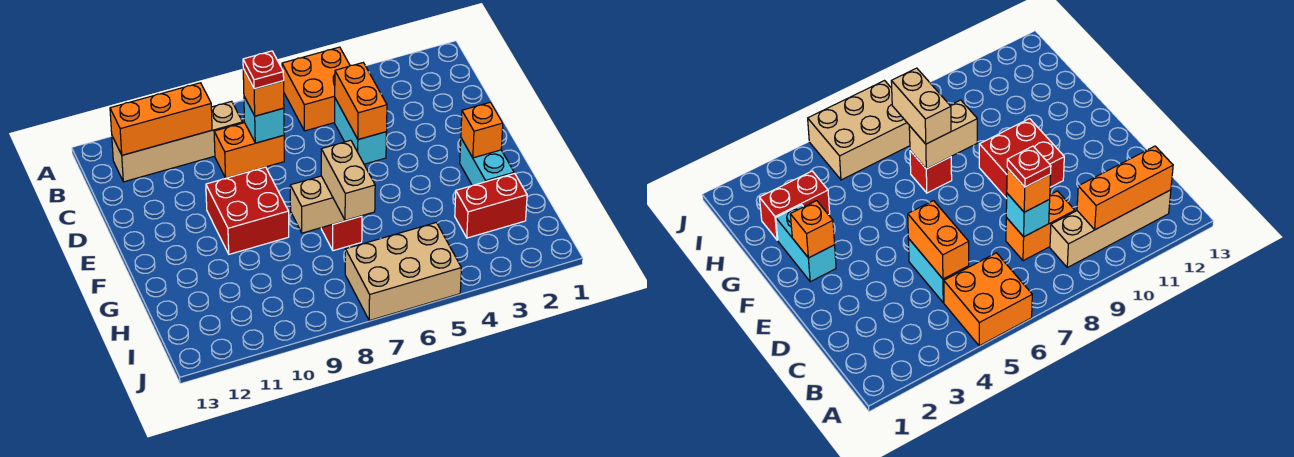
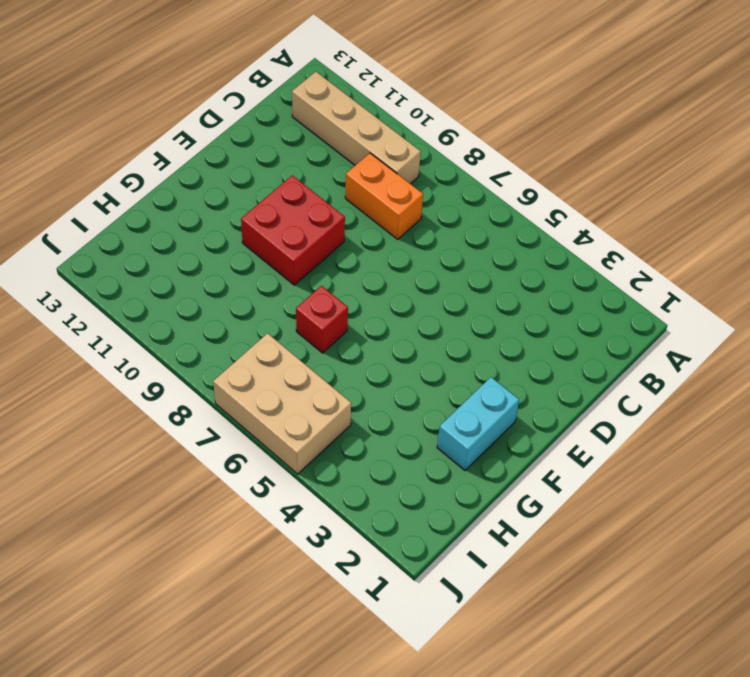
none -> orange brick A5:B6 level 1
none -> cyan brick C5:D5 level 1
none -> red brick H2:H3 level 1

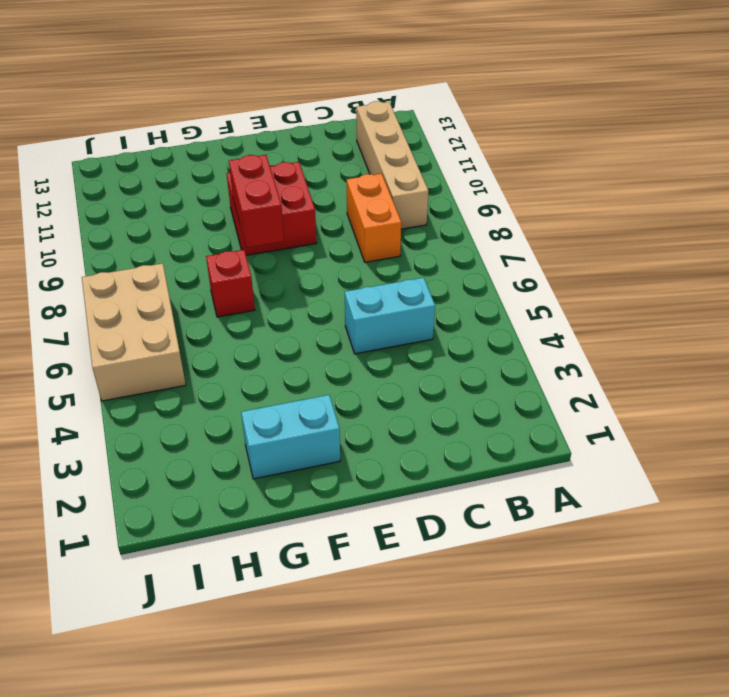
red brick F8:F9 level 2 -> red brick H2:H3 level 1
none -> orange brick A5:B6 level 1
none -> orange brick B10:B12 level 2
none -> orange brick C5:D5 level 2

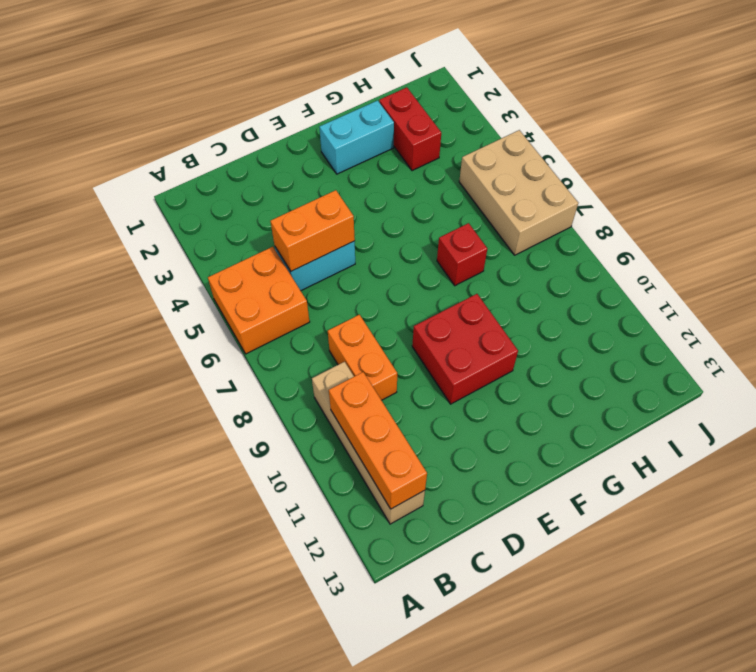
none -> cyan brick C8 level 2
none -> orange brick F2 level 2
none -> tan brick G7:G8 level 2

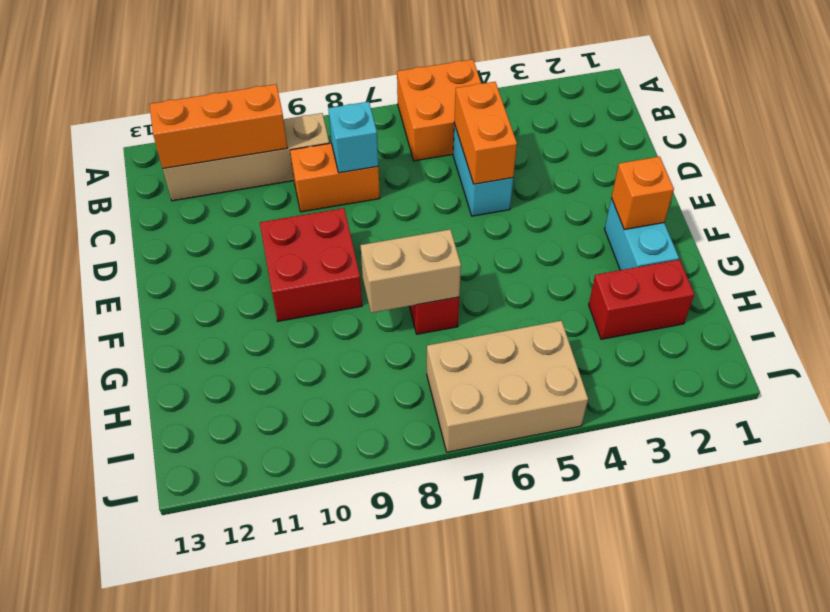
none -> orange brick C8 level 3
none -> tan brick G7:H7 level 3
none -> red plate C8 level 4

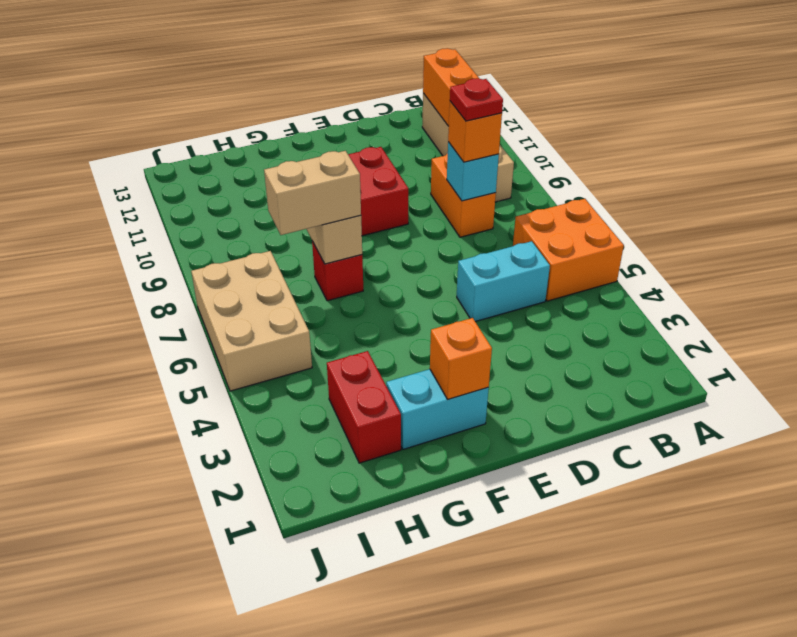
none -> orange brick C5:D5 level 2

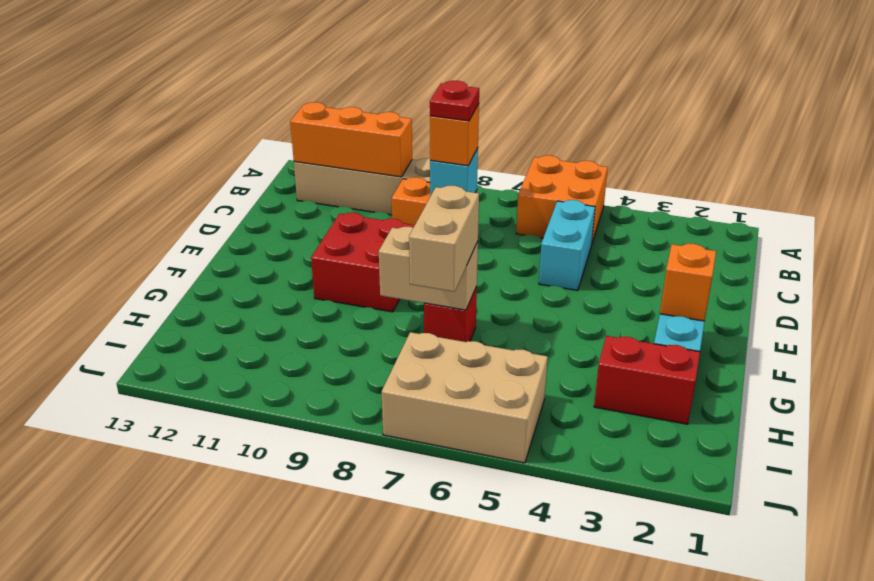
none -> orange brick C5:D5 level 2

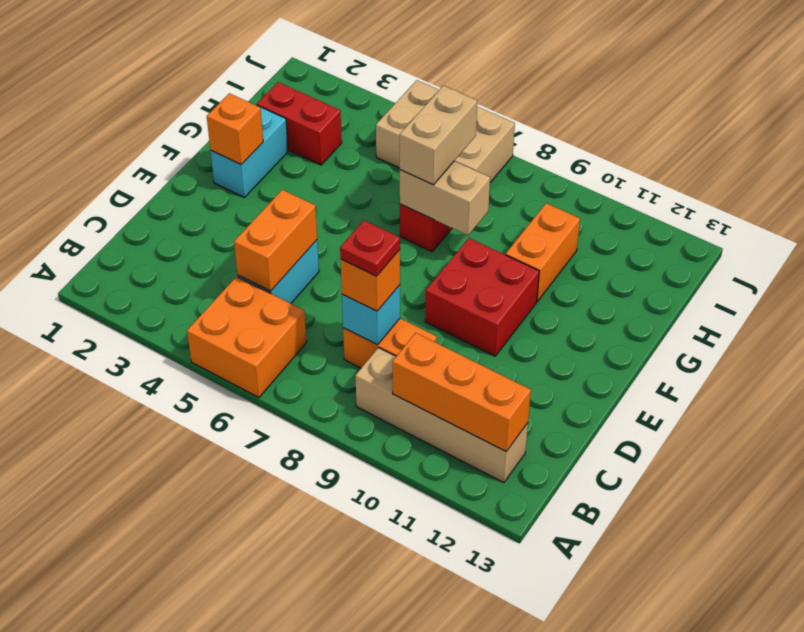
orange brick G10:H10 level 1 -> none

